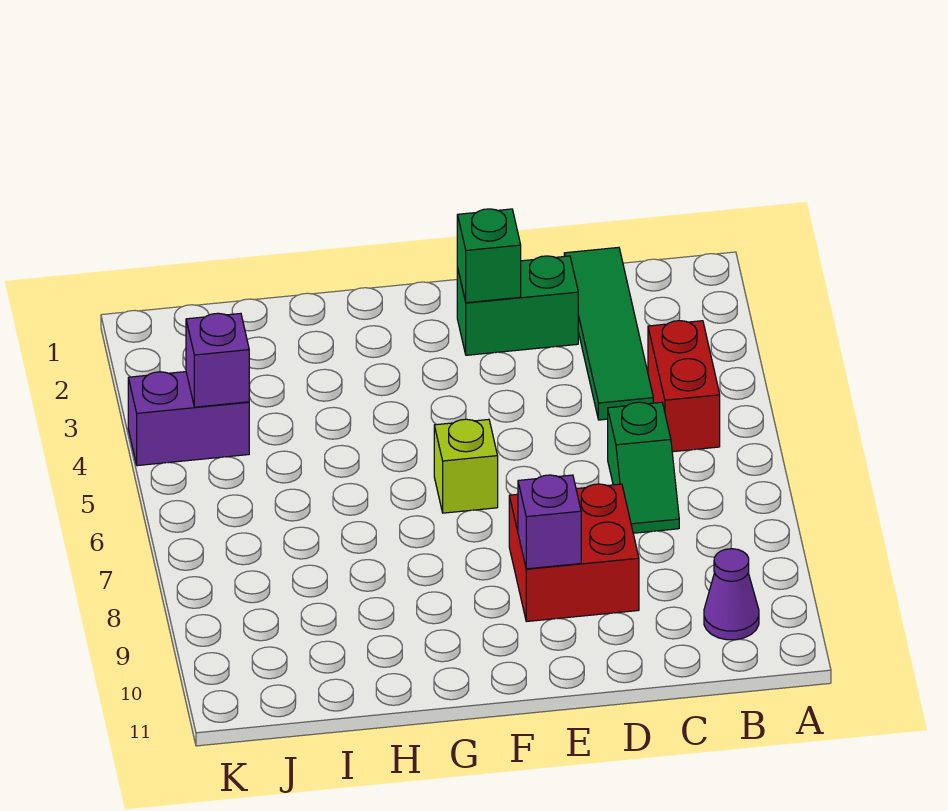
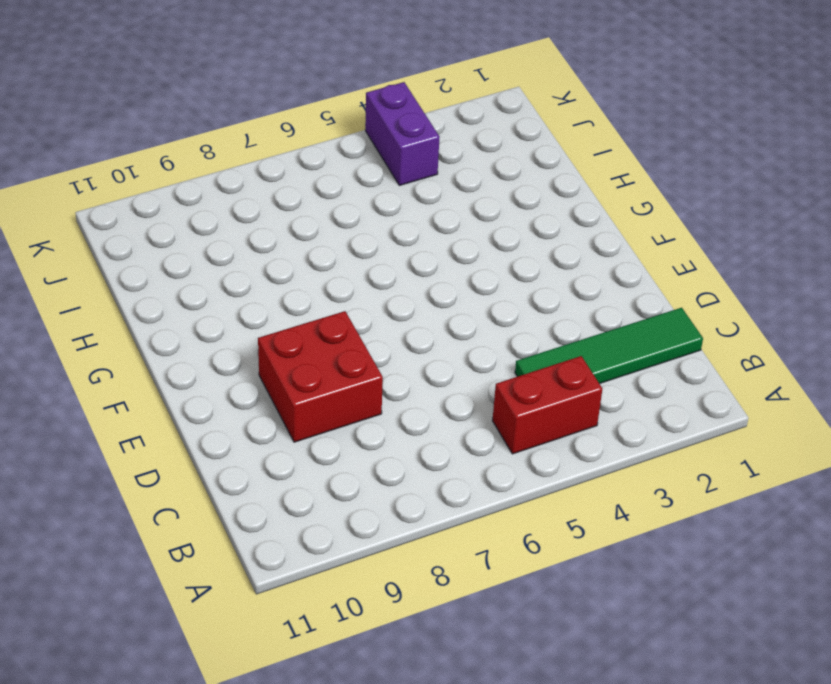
none -> purple cone B10 level 1
none -> green slope C6:C7 level 1 top 6

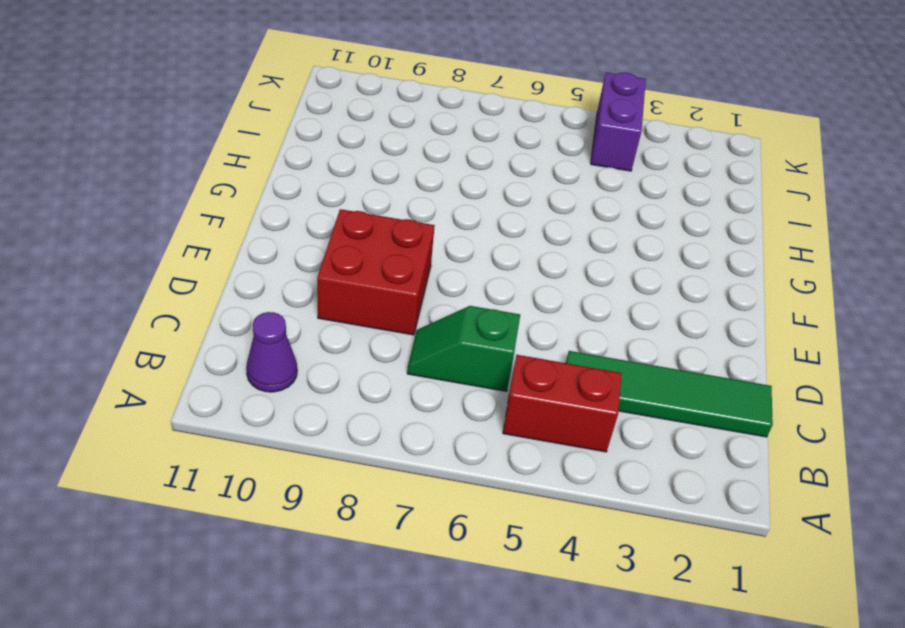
none -> green brick D2:E2 level 1
none -> lime brick F6 level 1

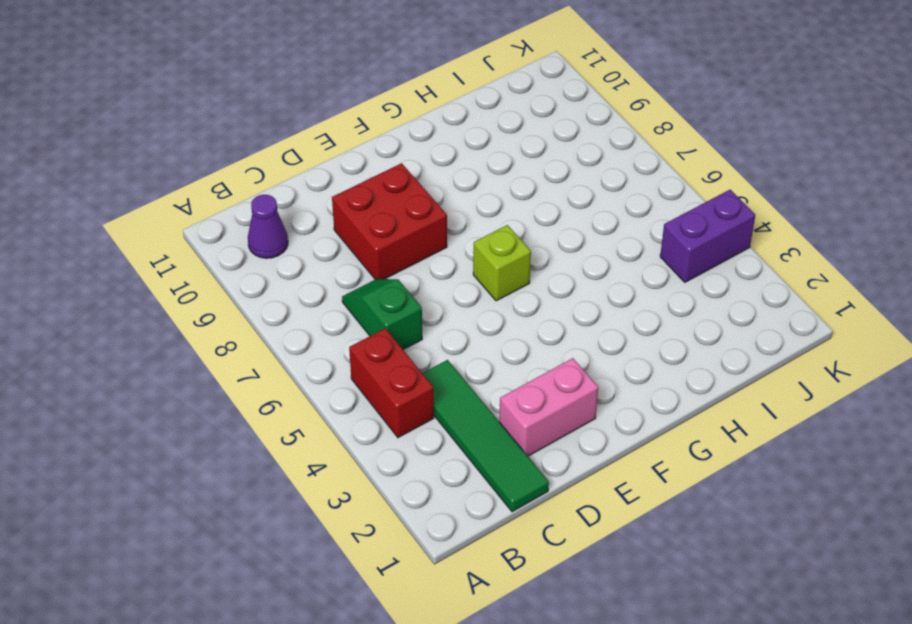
pink brick D2:E2 level 1 -> green brick D2:E2 level 1
none -> green brick E2 level 2
none -> purple brick E9 level 2

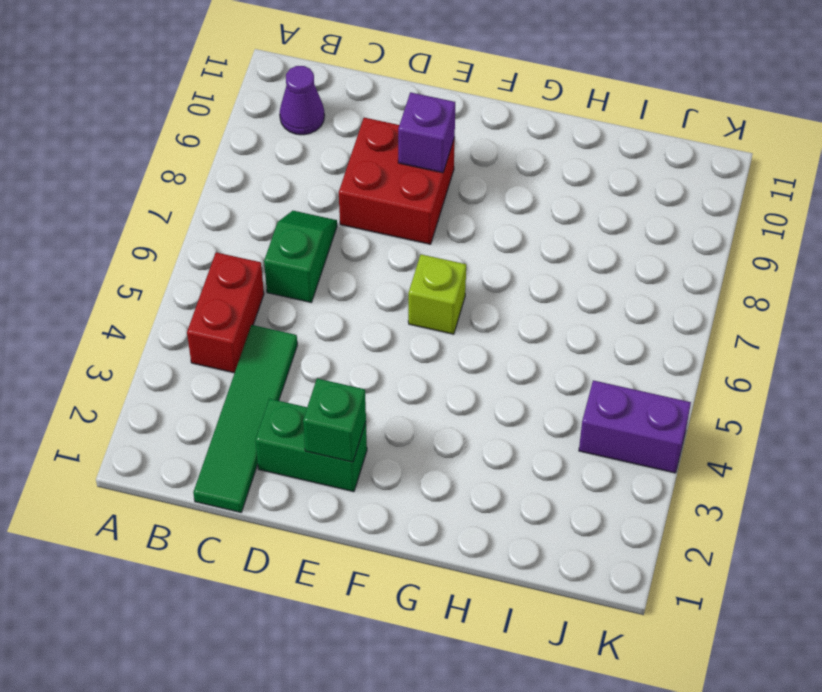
none -> purple brick J4 level 2

